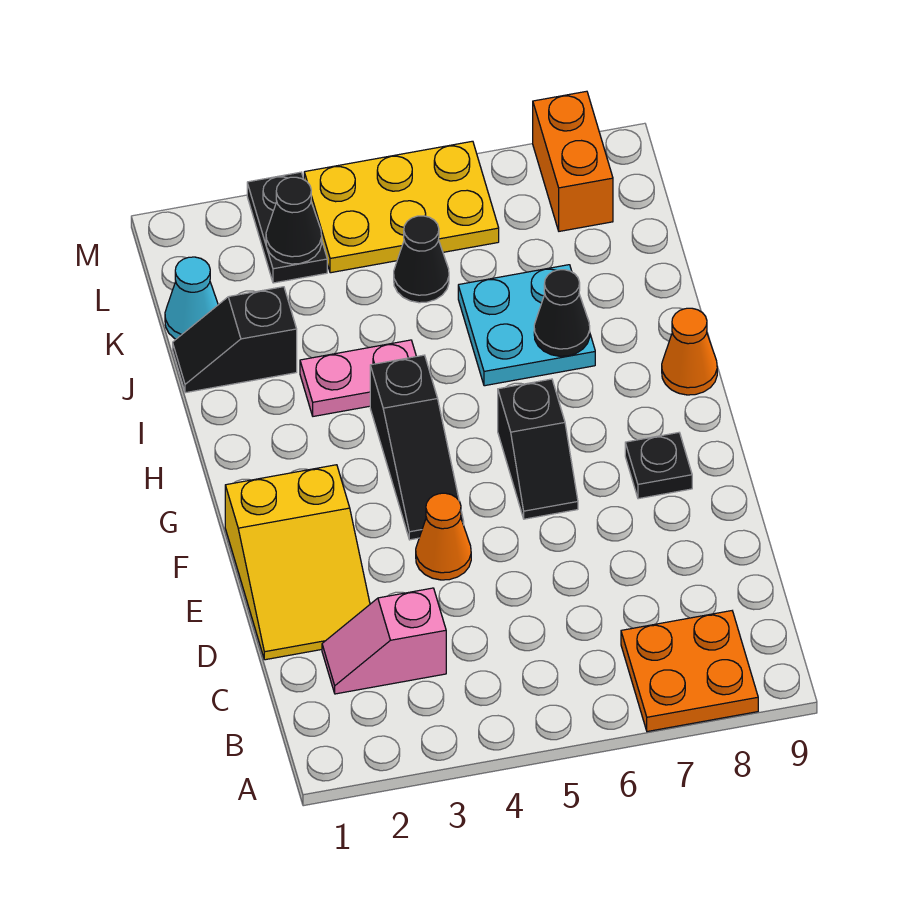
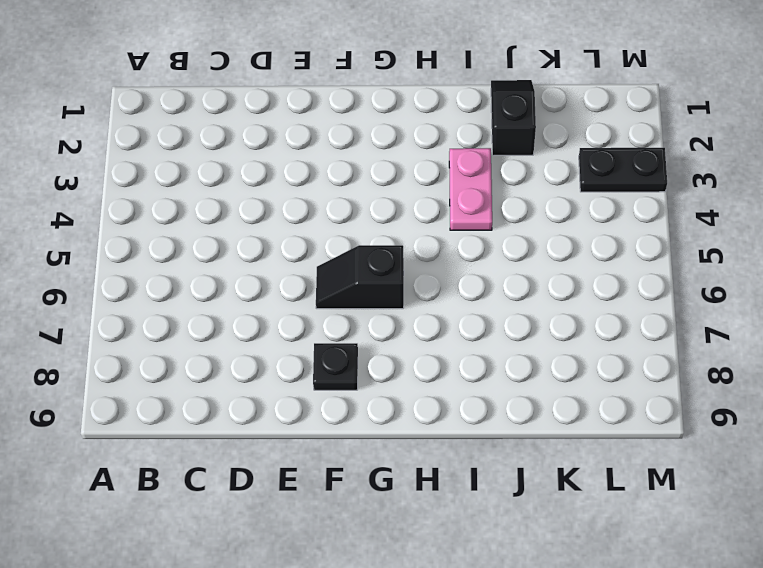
none -> orange plate A7:B8 level 1
none -> pink slope C2:C3 level 1 top 3
none -> yellow slope D1:F2 level 1 top F

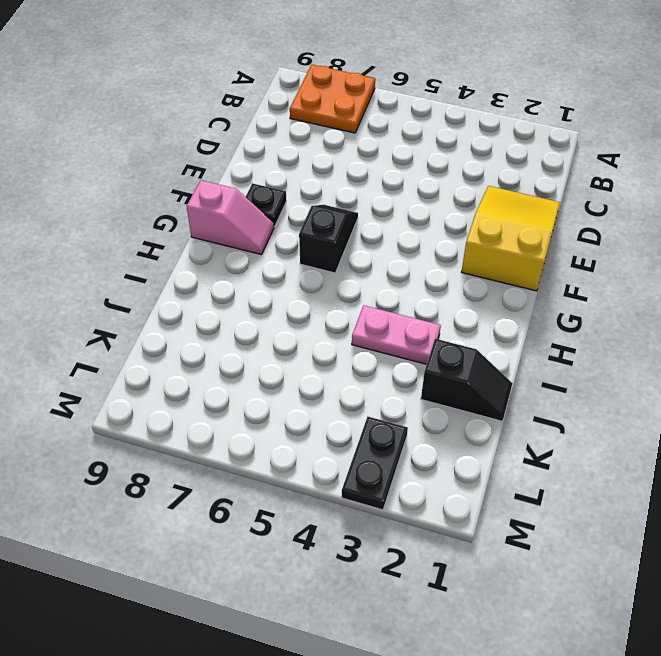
pink slope G8:G9 level 1 top 9 -> pink slope C2:C3 level 1 top 3
none -> orange cone E4 level 1
none -> black slope F4:H4 level 1 top H
none -> orange cone H9 level 1

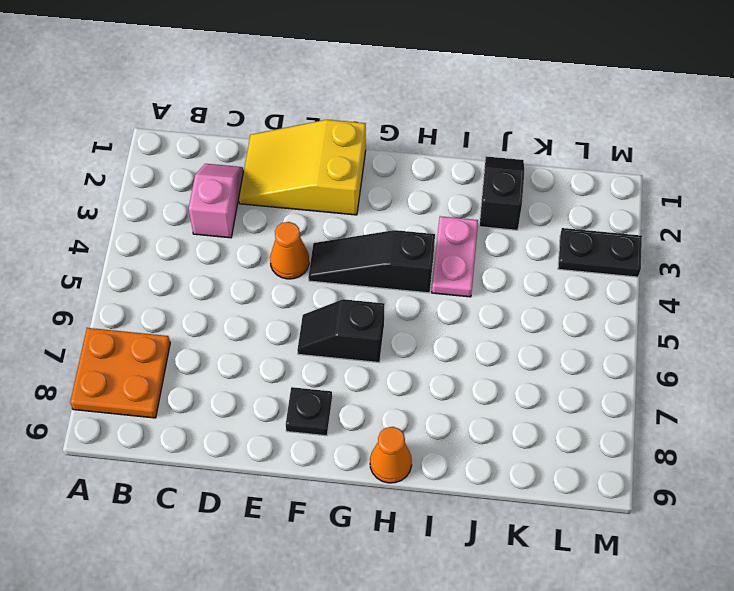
none -> cyan plate I6:J7 level 1
none -> cyan cone K1 level 1
none -> black cone K5 level 1

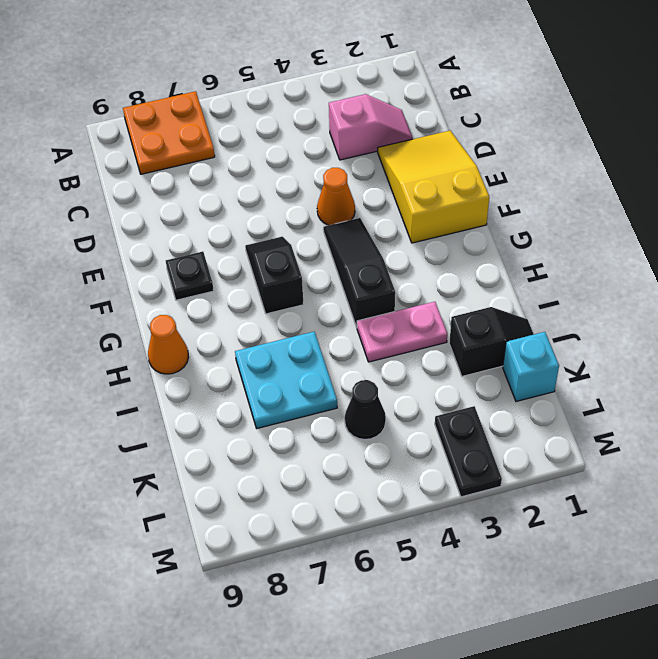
cyan brick K1 level 1 -> cyan cone K1 level 1
none -> yellow plate L4:M6 level 1
none -> orange brick L8:M8 level 1
none -> black cone I7 level 2

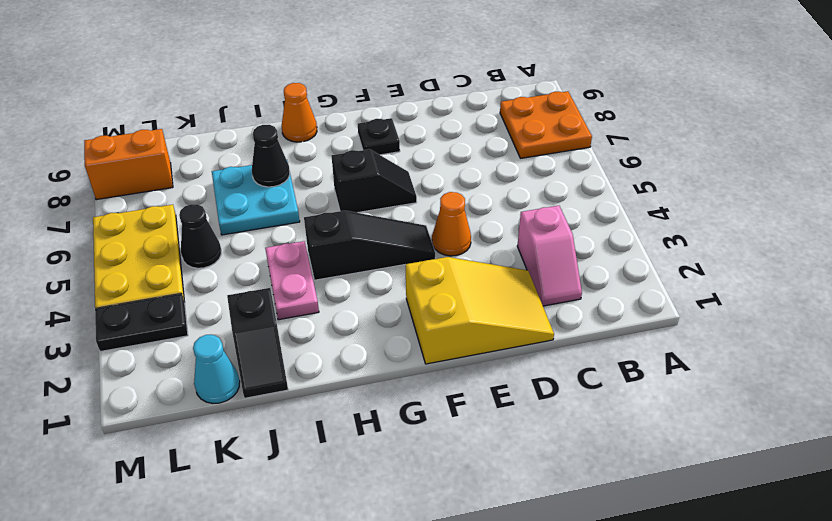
none -> black cone L3 level 2

